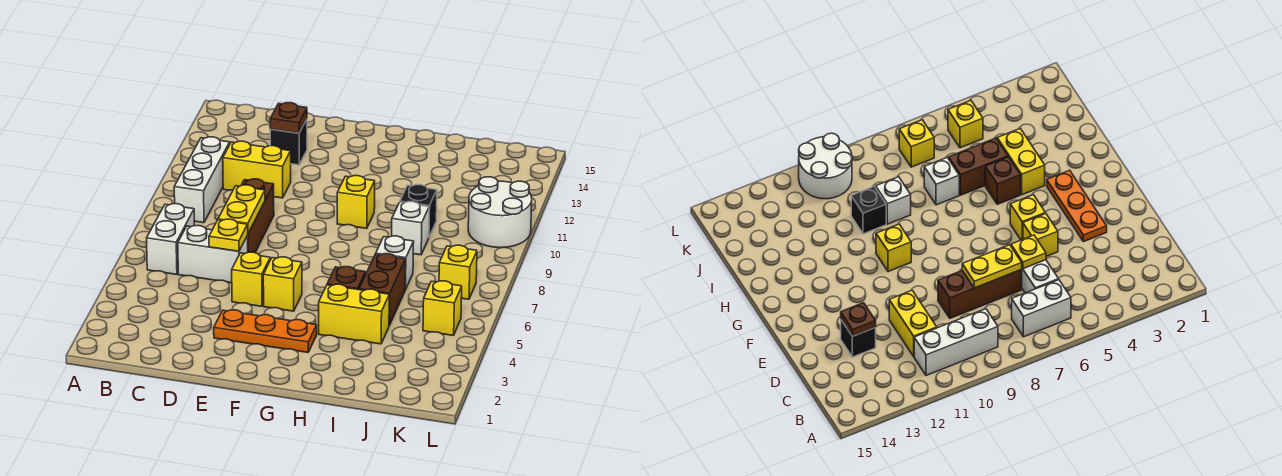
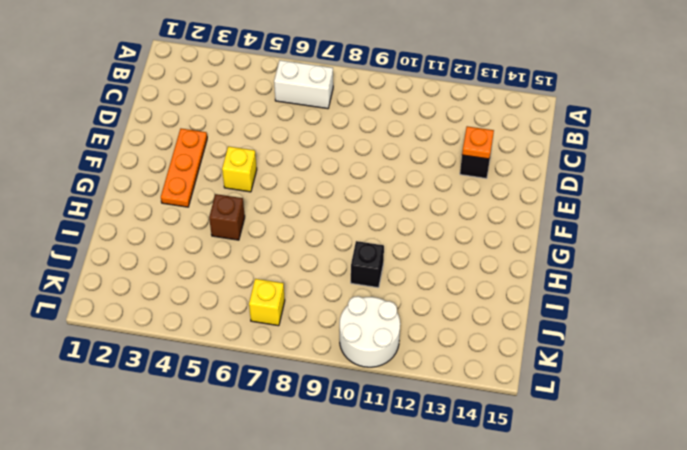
orange plate D13 level 2 -> brown plate D13 level 2
none -> white brick B9:B11 level 1
none -> white brick C6:D6 level 1
none -> yellow brick C11:D11 level 1

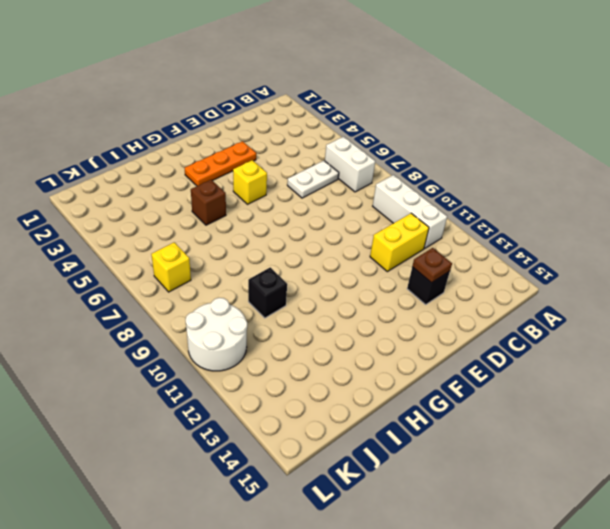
white plate C6:D6 level 1 -> white brick C6:D6 level 1
none -> brown brick D7:D9 level 1
none -> yellow brick E5 level 1
none -> yellow brick G10 level 1

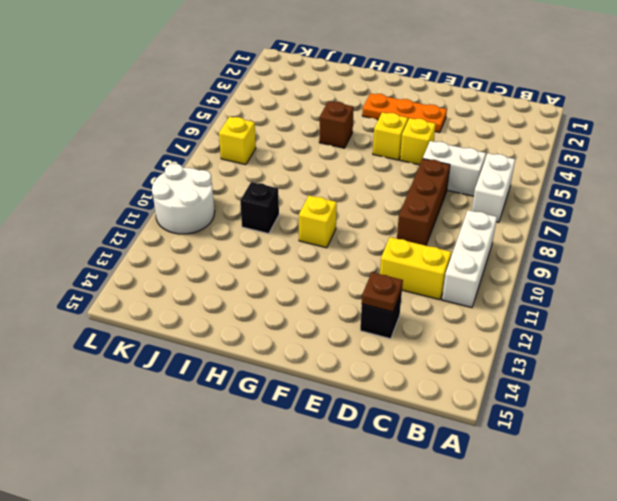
none -> yellow brick H4:I4 level 1
none -> brown brick I5:I6 level 1
none -> white brick I7 level 1

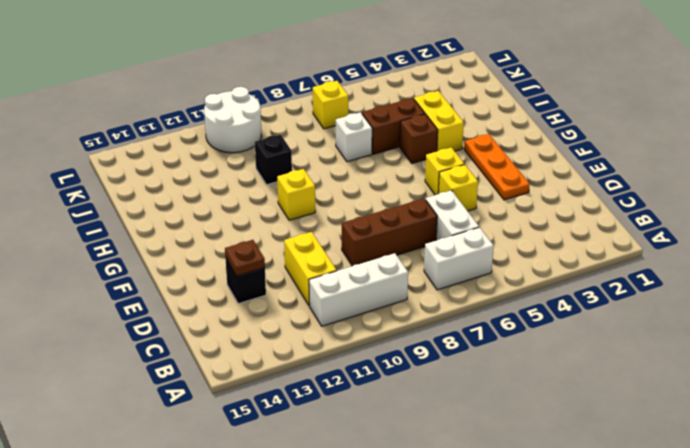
none -> white brick I9 level 1
none -> yellow brick K5 level 1
none -> yellow plate D6 level 2

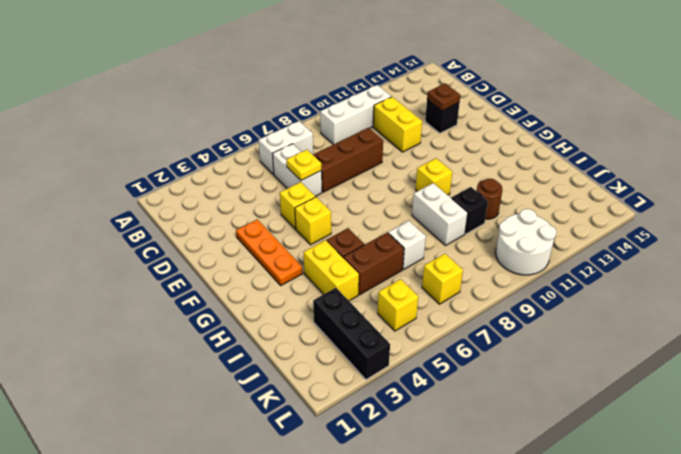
white brick H9:I9 level 1 -> white brick I9 level 1
brown round brick I11 level 1 -> none
black brick J3:L3 level 1 -> none
none -> yellow plate D7:D8 level 2

